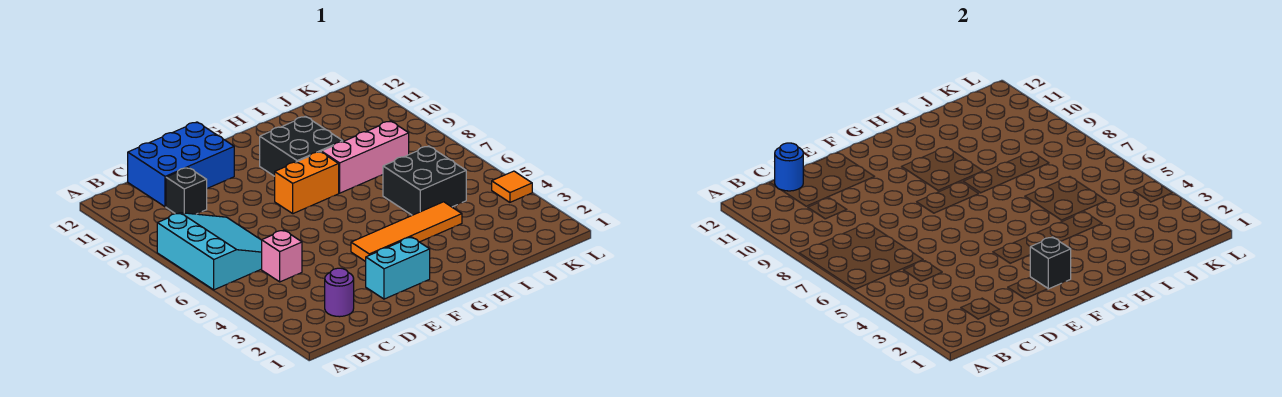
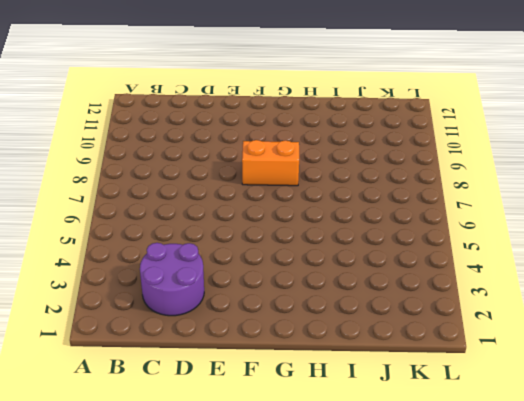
purple round brick C2:D3 level 1 -> purple round brick C2 level 1
none -> cyan slope A6:C8 level 1 top A
none -> pink brick C5 level 1
none -> black brick C10 level 1

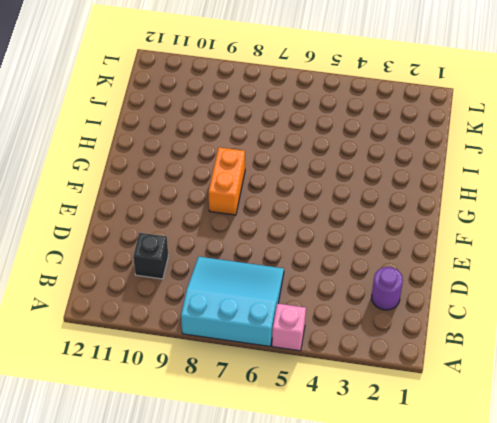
pink brick A5 level 1 -> pink brick C5 level 1
none -> blue brick C11:E12 level 1
none -> cyan brick E2:F2 level 1
none -> orange tile F4:I4 level 1

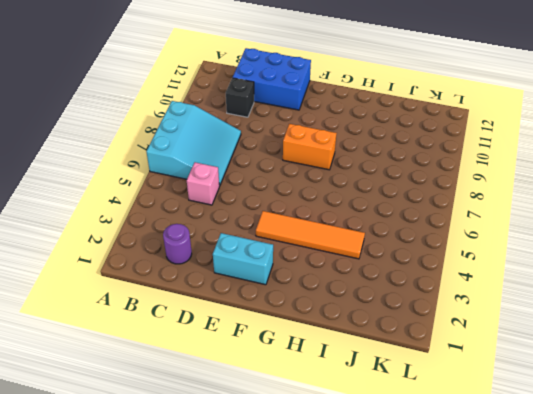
none -> black brick G9:H10 level 1
none -> pink brick H8:J8 level 1
none -> black brick I5:J6 level 1

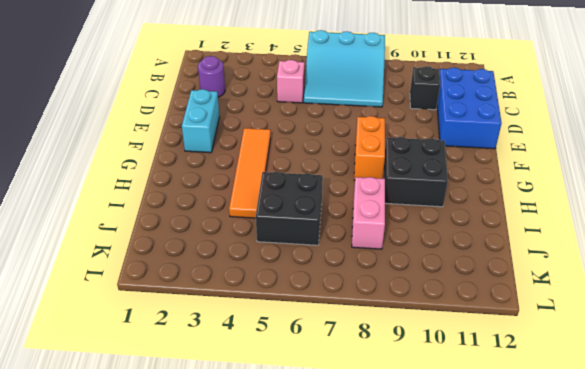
pink brick I8:J8 level 1 -> pink brick H8:J8 level 1
none -> orange tile L4 level 1
none -> blue round brick C12 level 2
none -> black brick F2 level 2

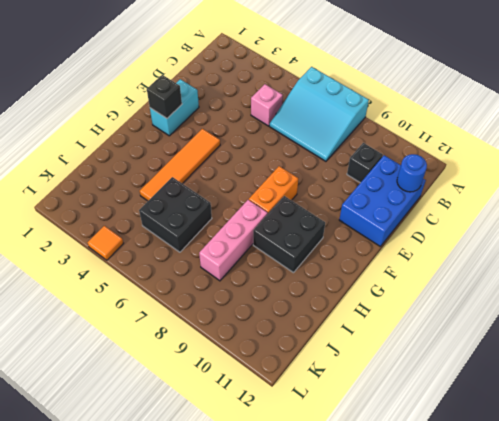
none -> purple round brick C2 level 1

